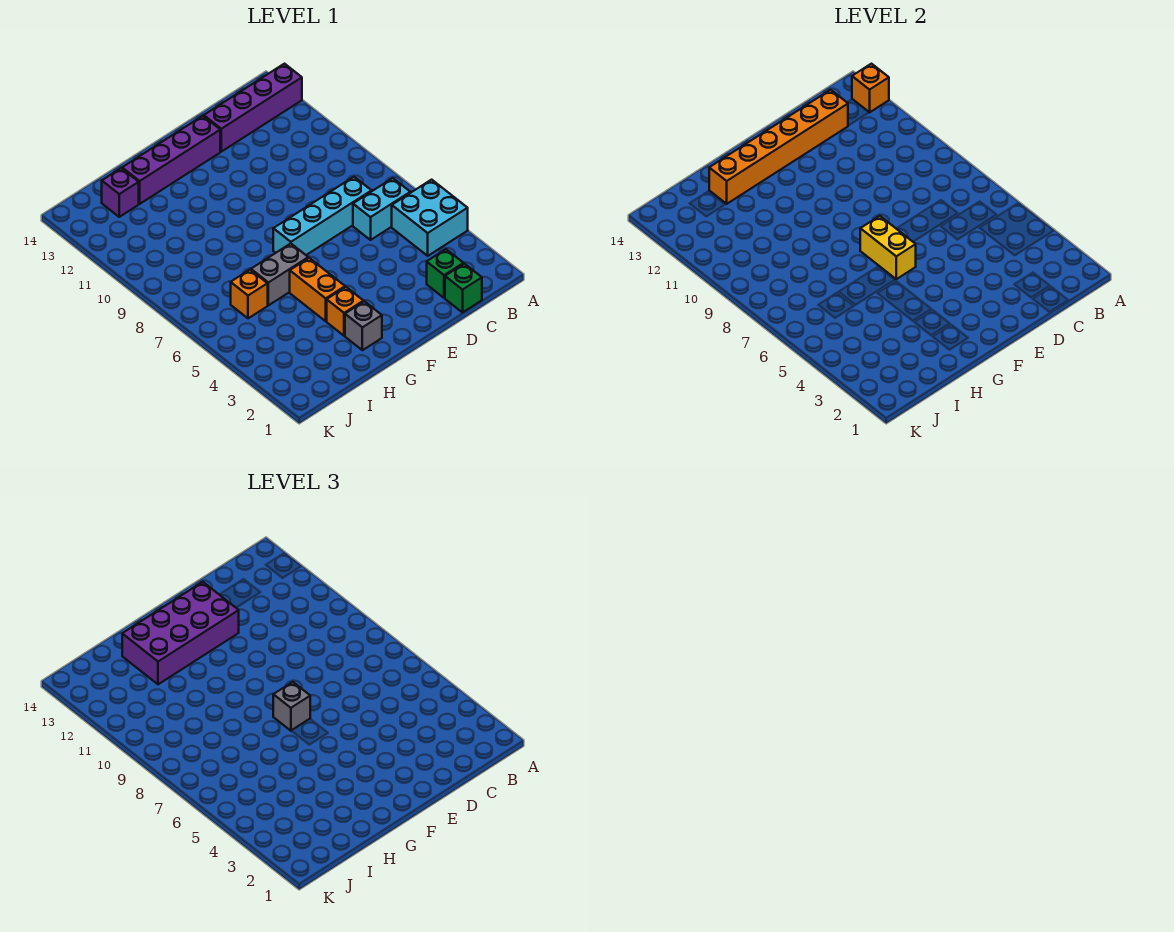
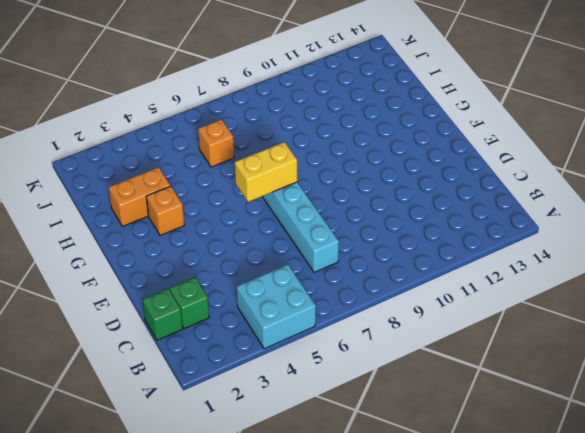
orange brick H2:H3 level 1 -> orange brick G4:G5 level 1
none -> purple brick A13:D13 level 1
none -> cyan brick B6:C6 level 1
none -> purple brick E13:H13 level 1

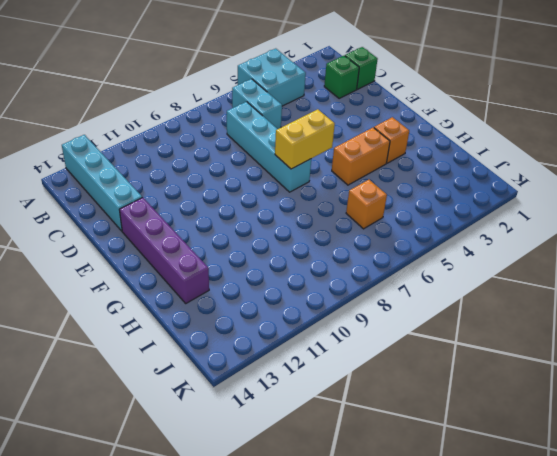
cyan brick A13:D13 level 1 -> purple brick A13:D13 level 1
none -> grey brick G2 level 1
none -> grey brick G6:H6 level 1
none -> purple brick I13 level 1

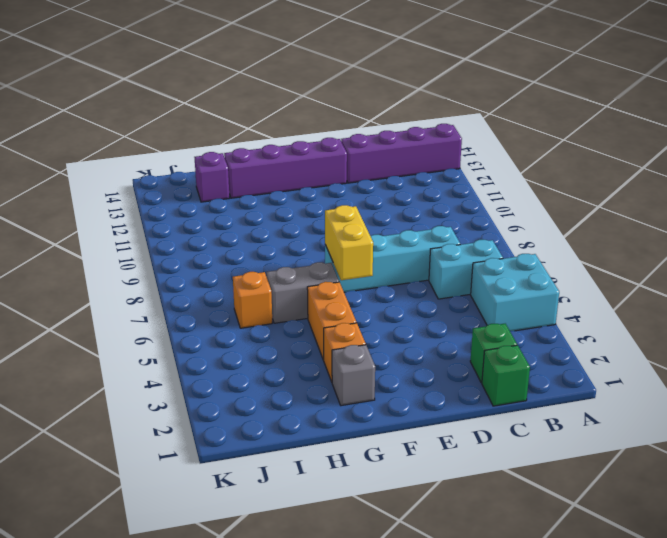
none -> orange brick A13 level 2
none -> orange brick C13:H13 level 2
none -> purple brick E12:H13 level 3

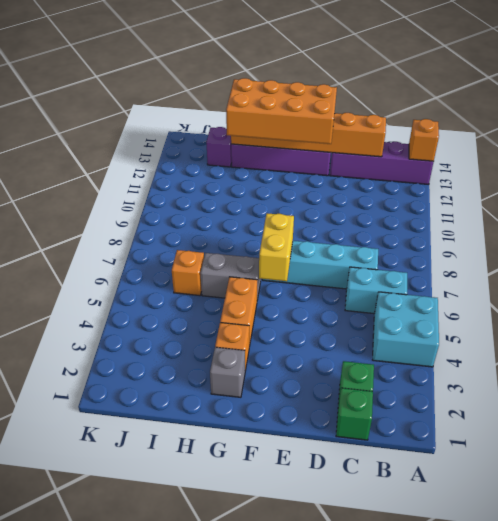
orange brick E12:H13 level 3 -> purple brick E12:H13 level 3
none -> grey brick F7 level 3

